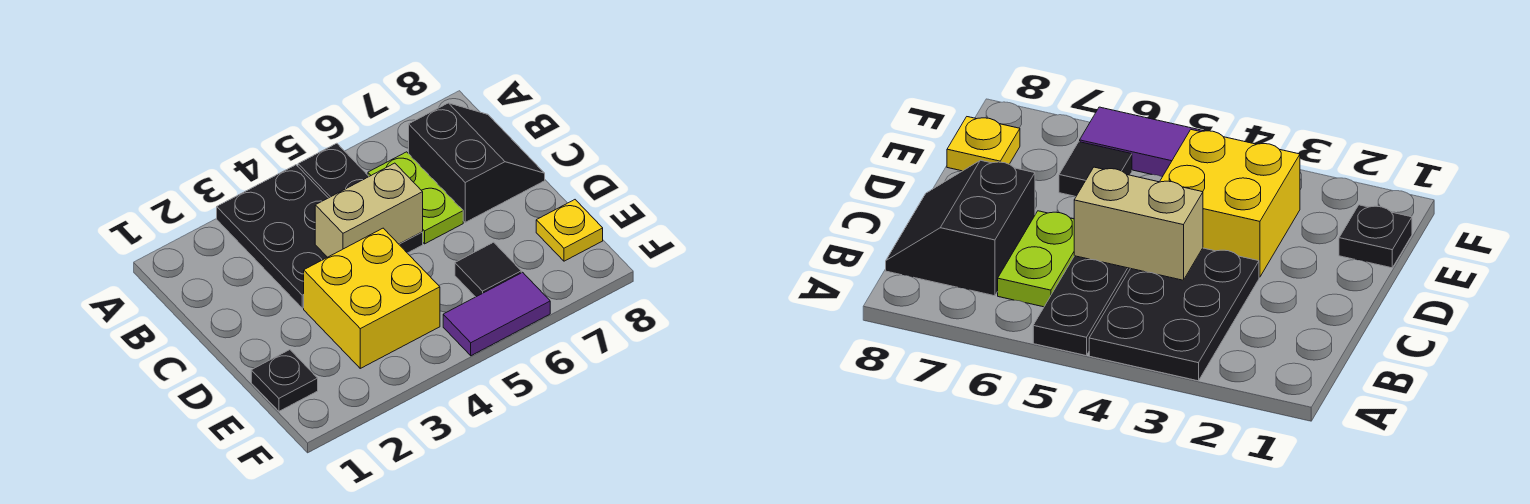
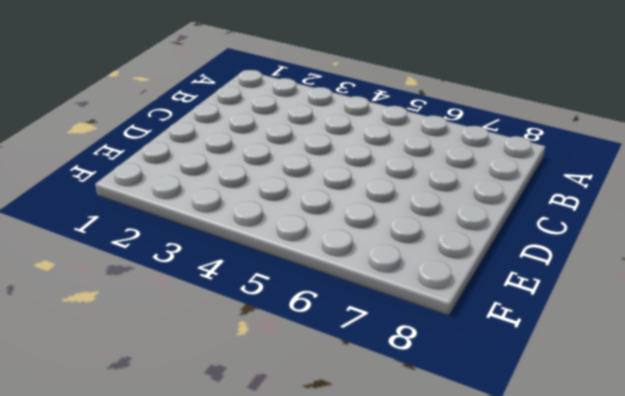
none -> black plate A3:C4 level 1
none -> black plate A5:C5 level 1

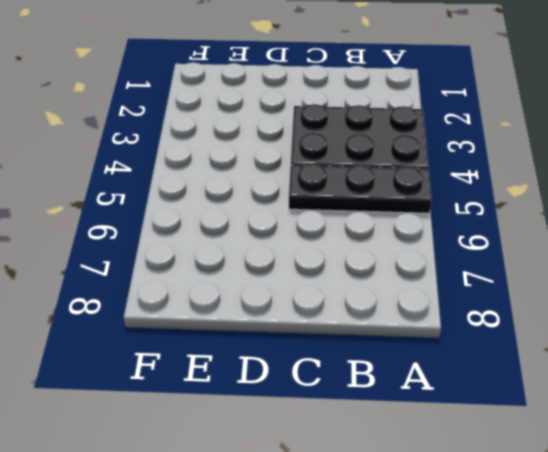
none -> lime plate B6:C6 level 1
none -> black slope B7:C8 level 1 top 7

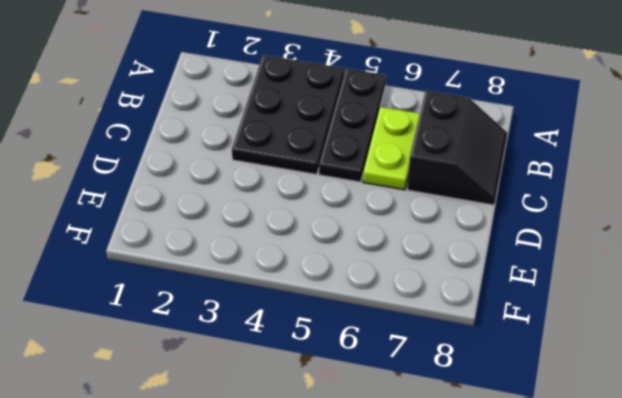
none -> yellow brick D3:E4 level 1
none -> black plate E1 level 1

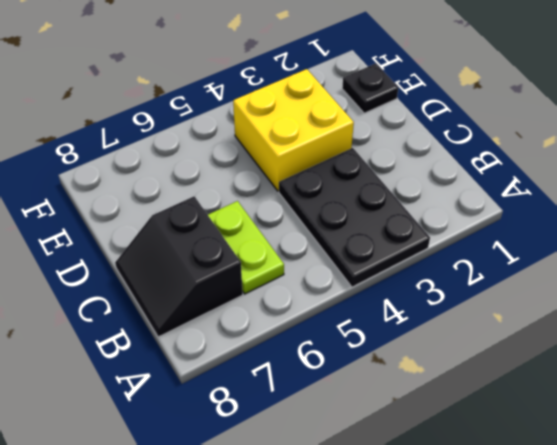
none -> black plate A5:C5 level 1
none -> black tile E6 level 1

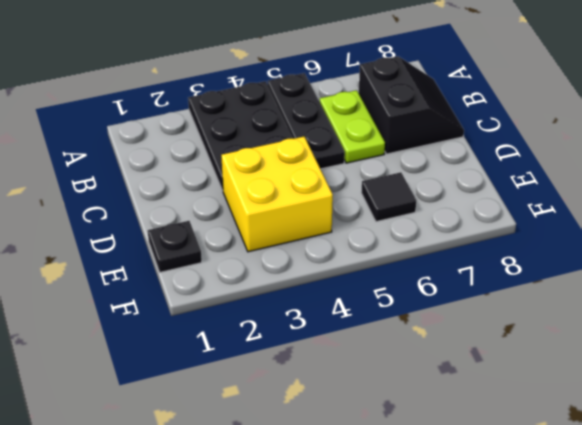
none -> yellow plate E8 level 1
none -> purple tile F5:F6 level 1

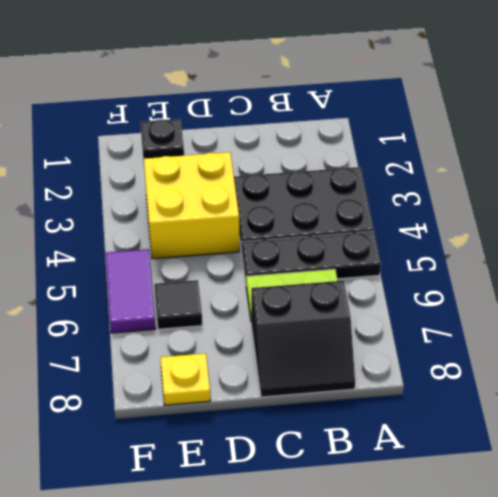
none -> tan brick C4:C5 level 2

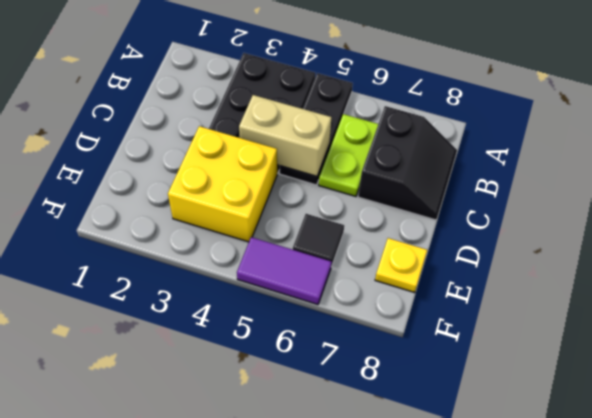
none -> black plate E1 level 1

